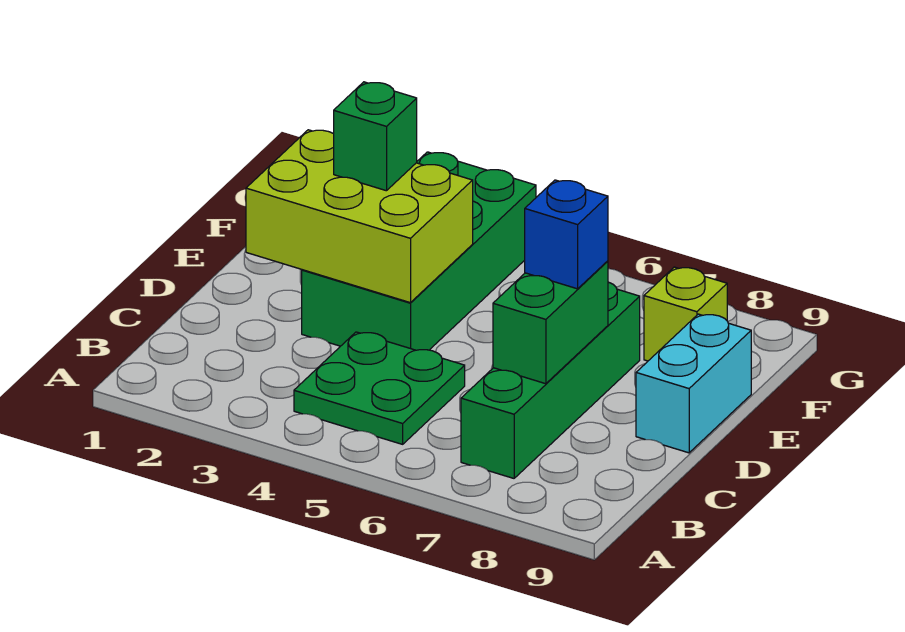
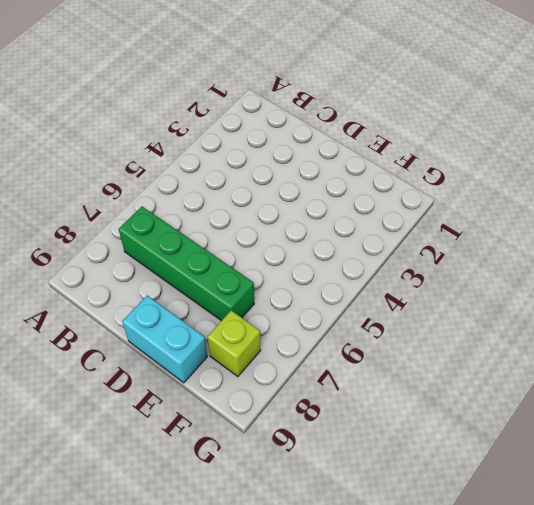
none -> green plate B4:C5 level 1
none -> green brick D3:G4 level 1

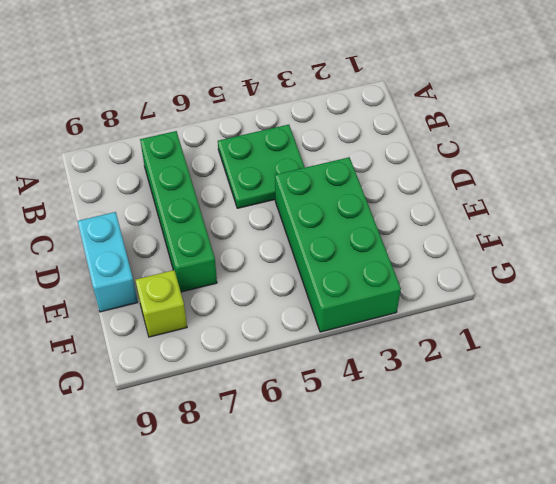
none -> green brick C7:D7 level 2
none -> lime brick D2:E4 level 2

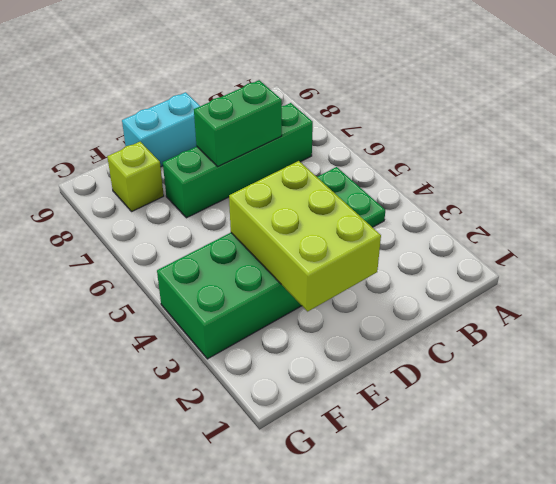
none -> blue brick D7 level 3
none -> green brick E3 level 3

